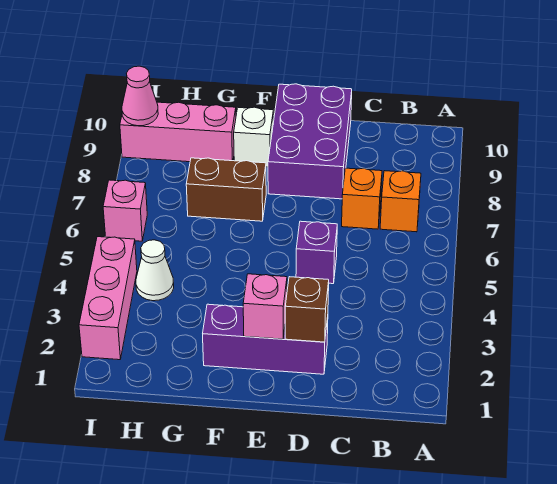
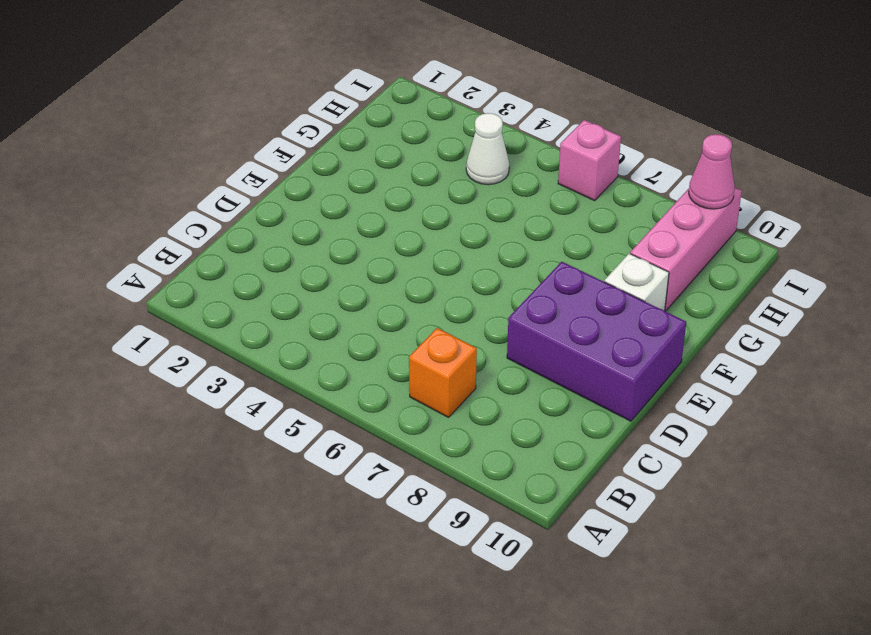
none -> orange brick C7 level 1
none -> purple brick D2:F2 level 1
none -> purple brick D5 level 1

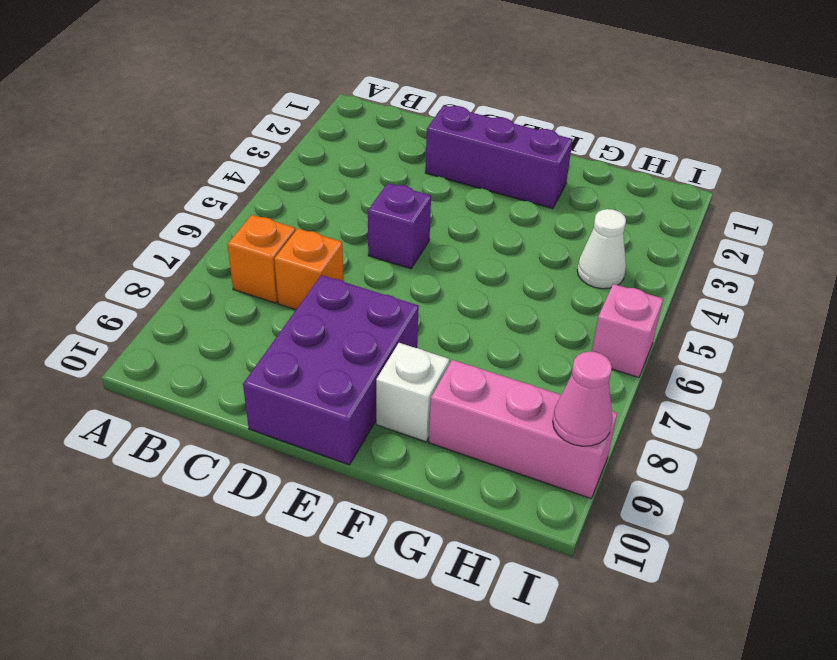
none -> brown brick F7:G7 level 1
none -> pink brick I2:I4 level 1
none -> brown brick D2 level 2

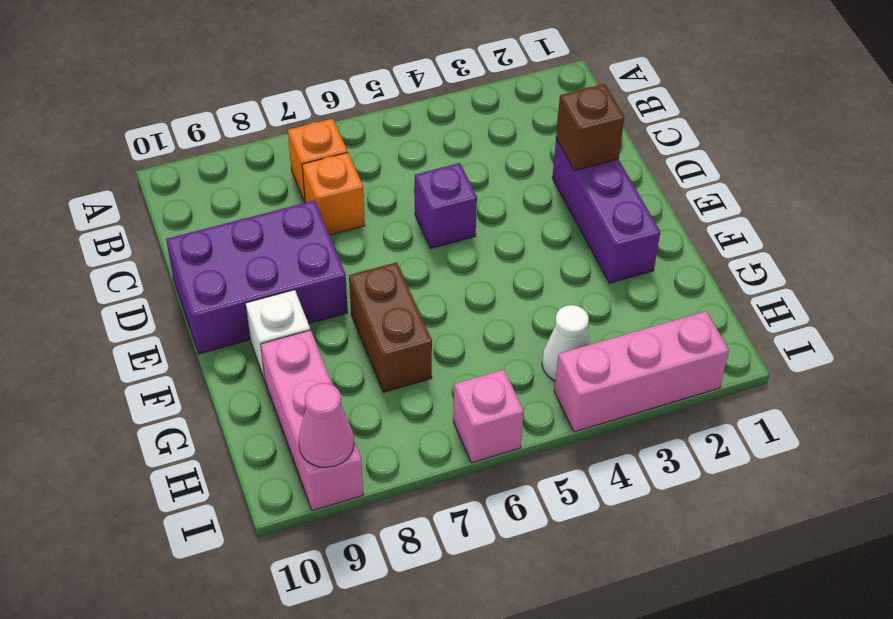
none -> pink brick E2 level 2

